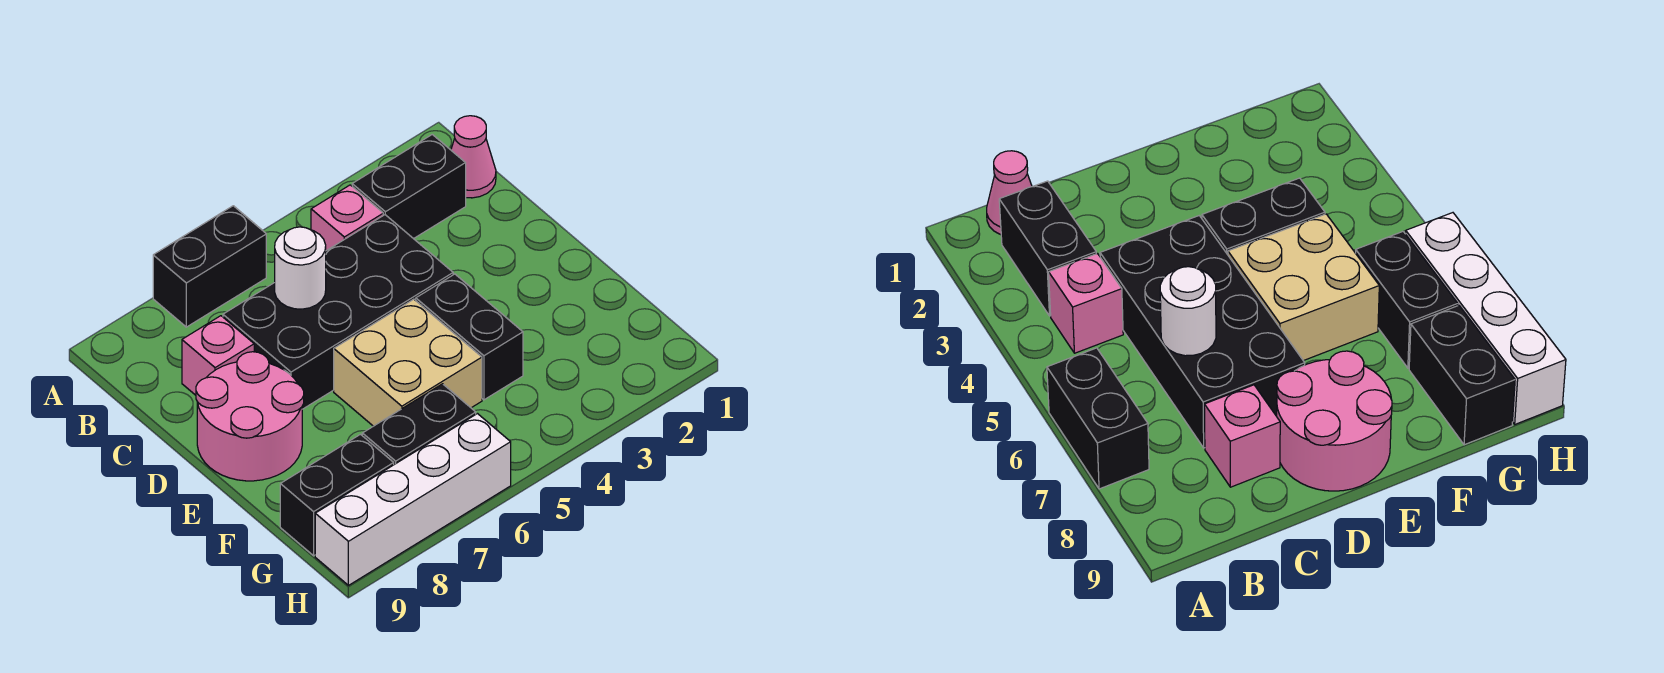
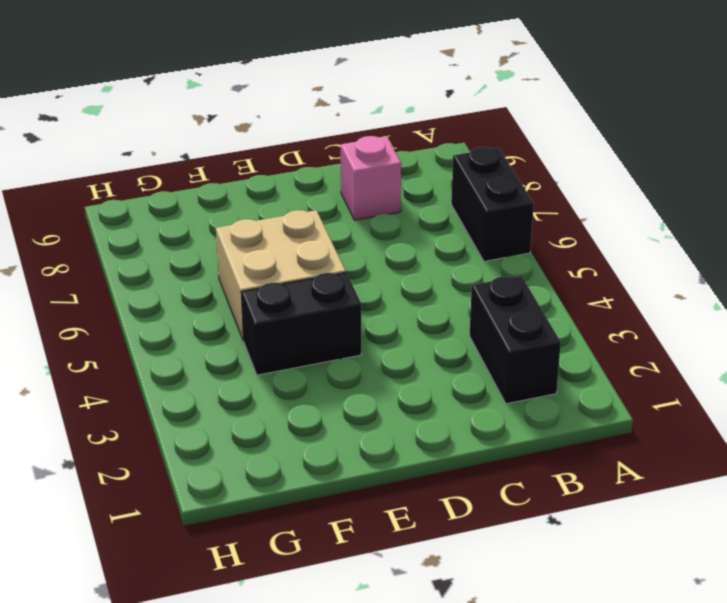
none -> pink cone B1 level 1
none -> pink brick B4 level 1
none -> black brick C4:D7 level 1

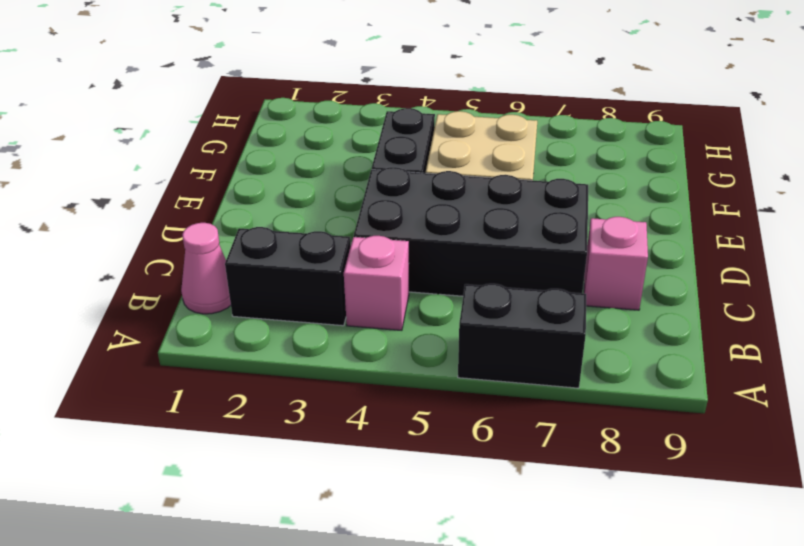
none -> pink round brick D8:E9 level 1
none -> black brick G6:G7 level 1
none -> black brick G8:G9 level 1

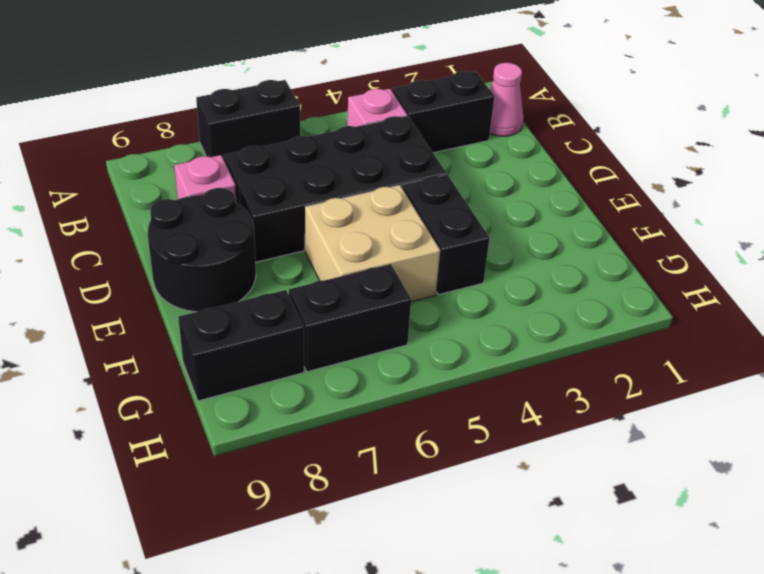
black round brick D8:E9 level 1 -> pink round brick D8:E9 level 1
none -> white brick H6:H9 level 1
none -> white round brick C6 level 2

